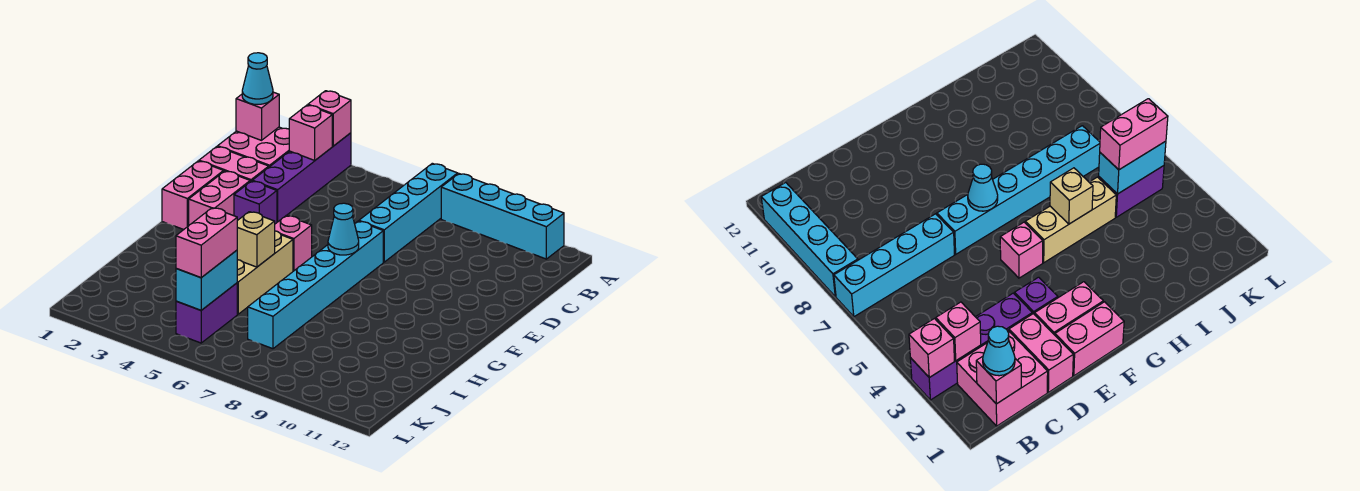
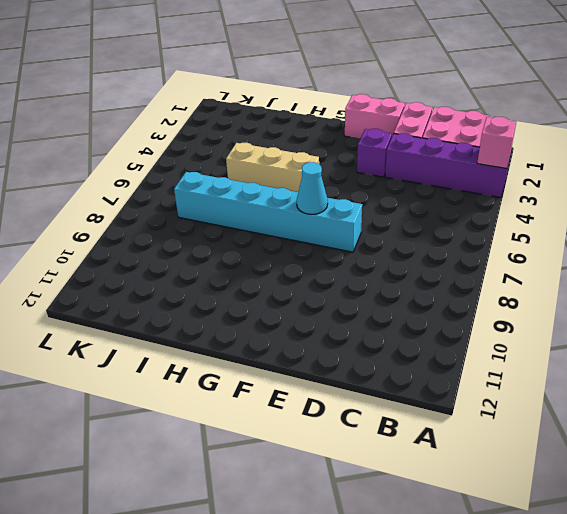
none -> cyan brick A7:D7 level 1
none -> cyan brick A8:A11 level 1
none -> pink brick E2:F2 level 1

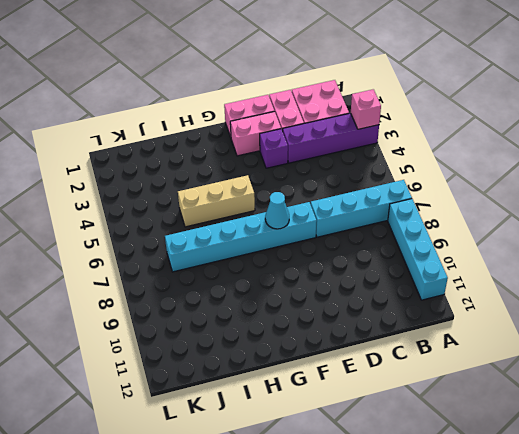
none -> pink brick F5 level 1
none -> purple brick J5:K5 level 1
none -> pink brick B1 level 2

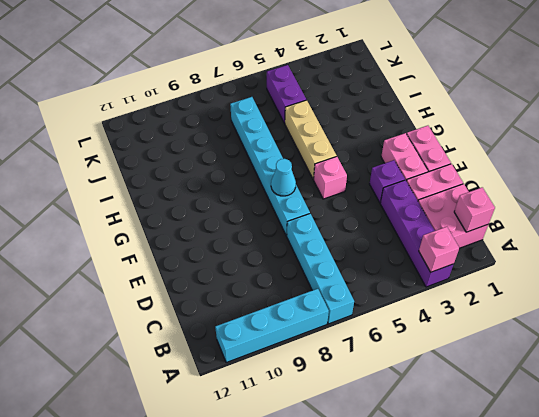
none -> pink brick B3 level 2
none -> tan brick H5 level 2
none -> cyan brick J5:K5 level 2

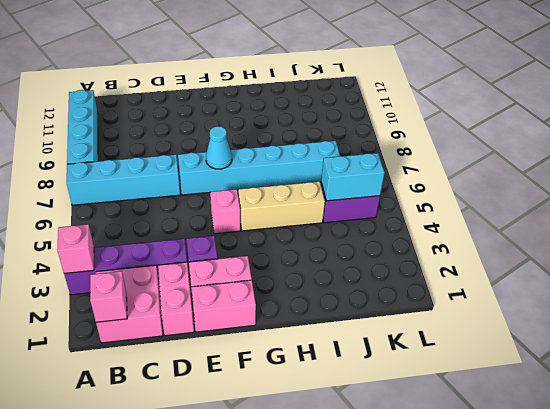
none -> pink brick B3 level 2
none -> tan brick H5 level 2
none -> cyan cone B1 level 3

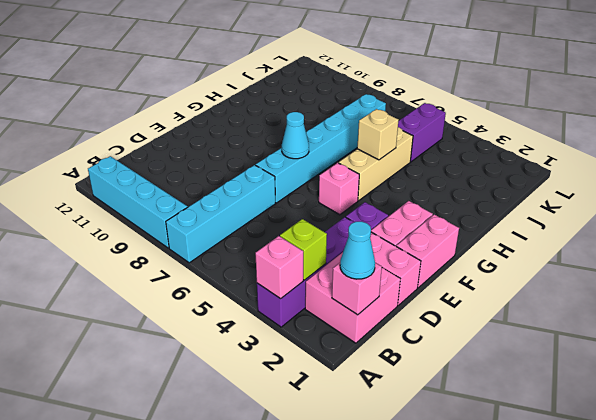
lime brick B3 level 2 -> pink brick B3 level 2
none -> cyan brick J5:K5 level 2
none -> pink brick J5:K5 level 3

